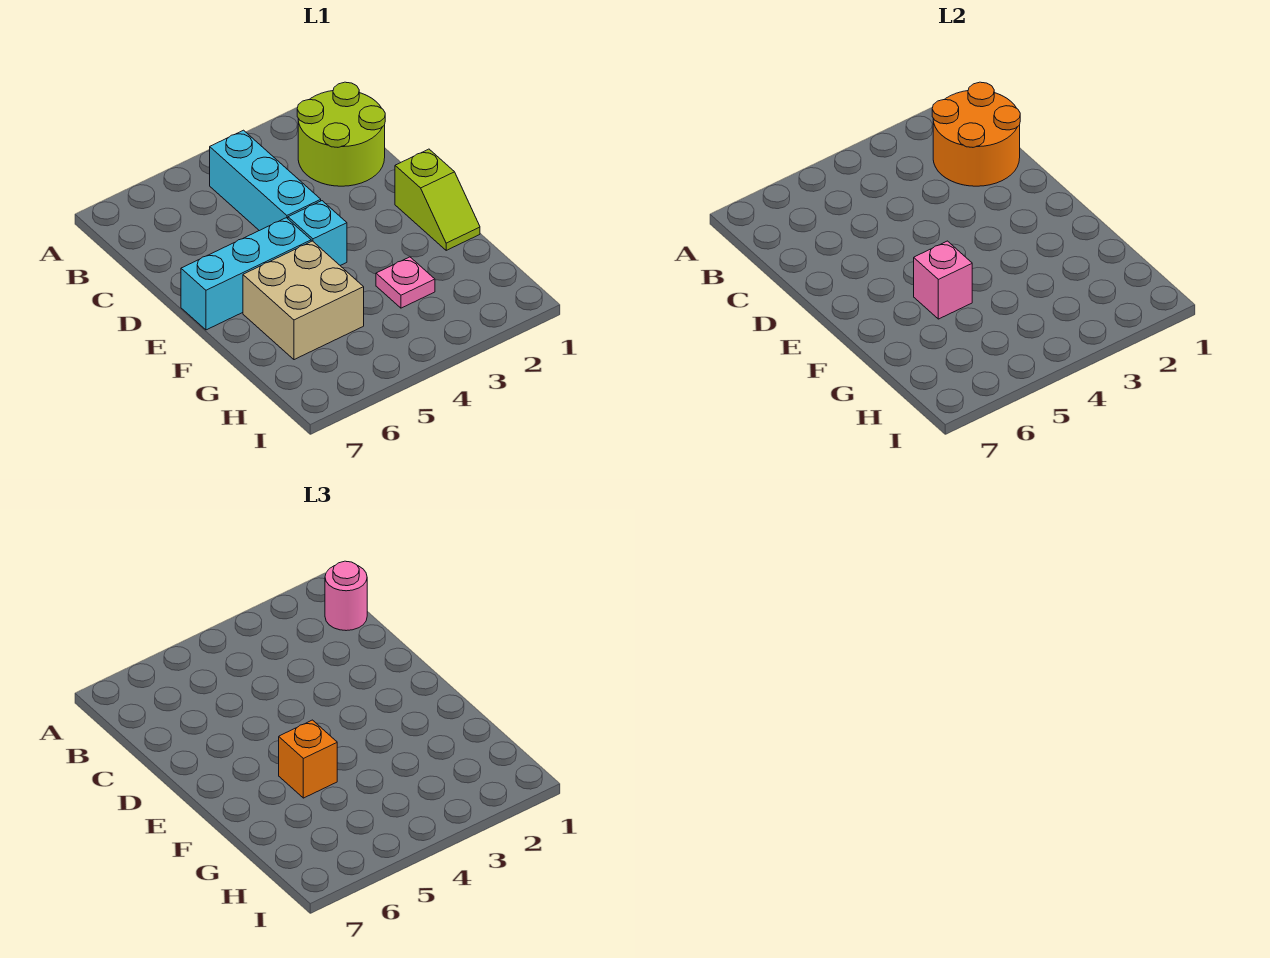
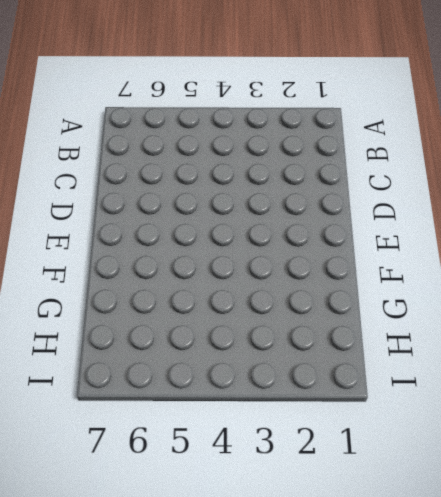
none -> lime round brick B1:C2 level 1
none -> cyan brick B4:D4 level 1

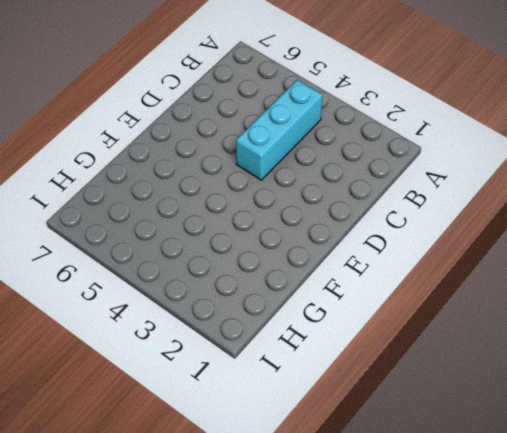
none -> lime round brick B1:C2 level 1
none -> lime slope E1:F1 level 1 top E

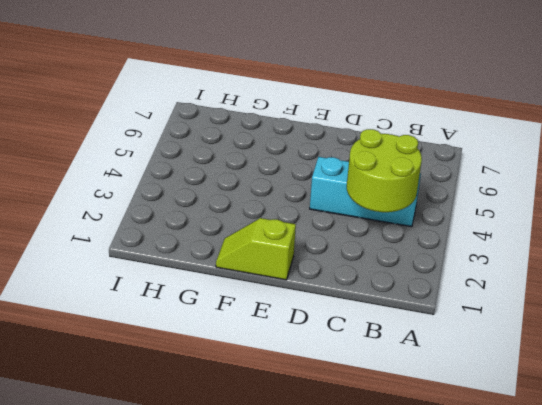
lime round brick B3:C4 level 2 -> lime round brick B1:C2 level 1
none -> cyan brick E4 level 1
none -> cyan brick E5:E7 level 1

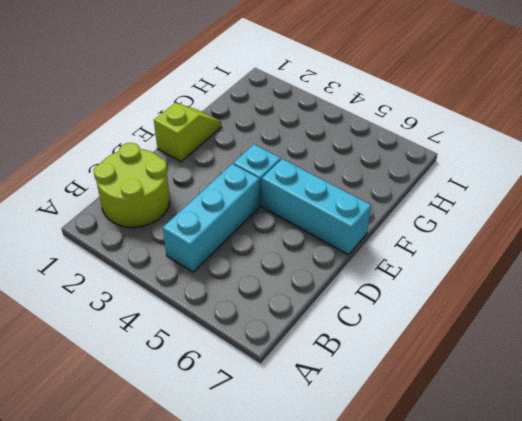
none -> tan brick F5:G6 level 1
none -> pink plate G3 level 1

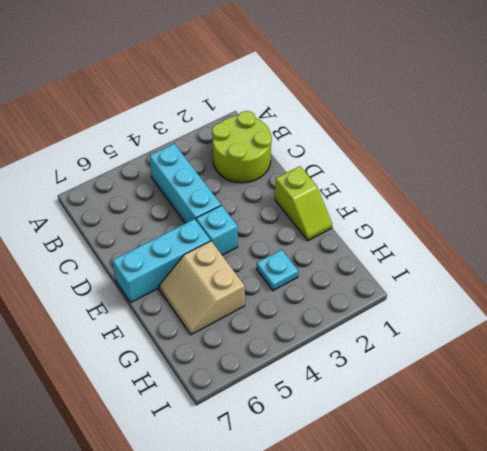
tan slope F5:G6 level 1 top 5 -> tan brick F5:G6 level 1
cyan plate G3 level 1 -> pink plate G3 level 1
none -> orange round brick B1:C2 level 2
none -> pink brick F5 level 2

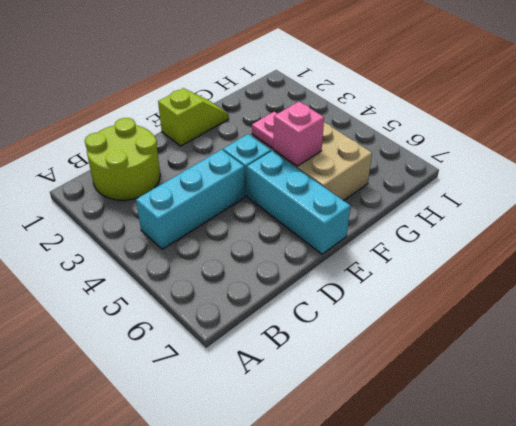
none -> orange round brick B1:C2 level 2
none -> pink round brick B1 level 3

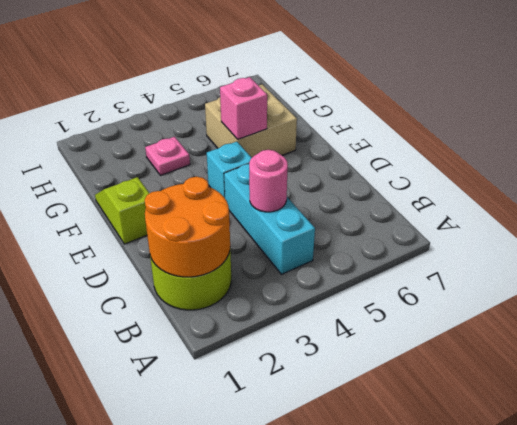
pink round brick C4 level 2 -> pink round brick B1 level 3
none -> cyan brick E5:E7 level 1
none -> orange brick F5 level 3

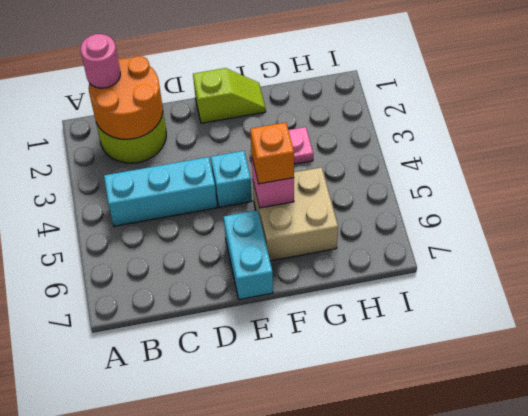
cyan brick E6:E7 level 1 -> cyan brick E5:E7 level 1

